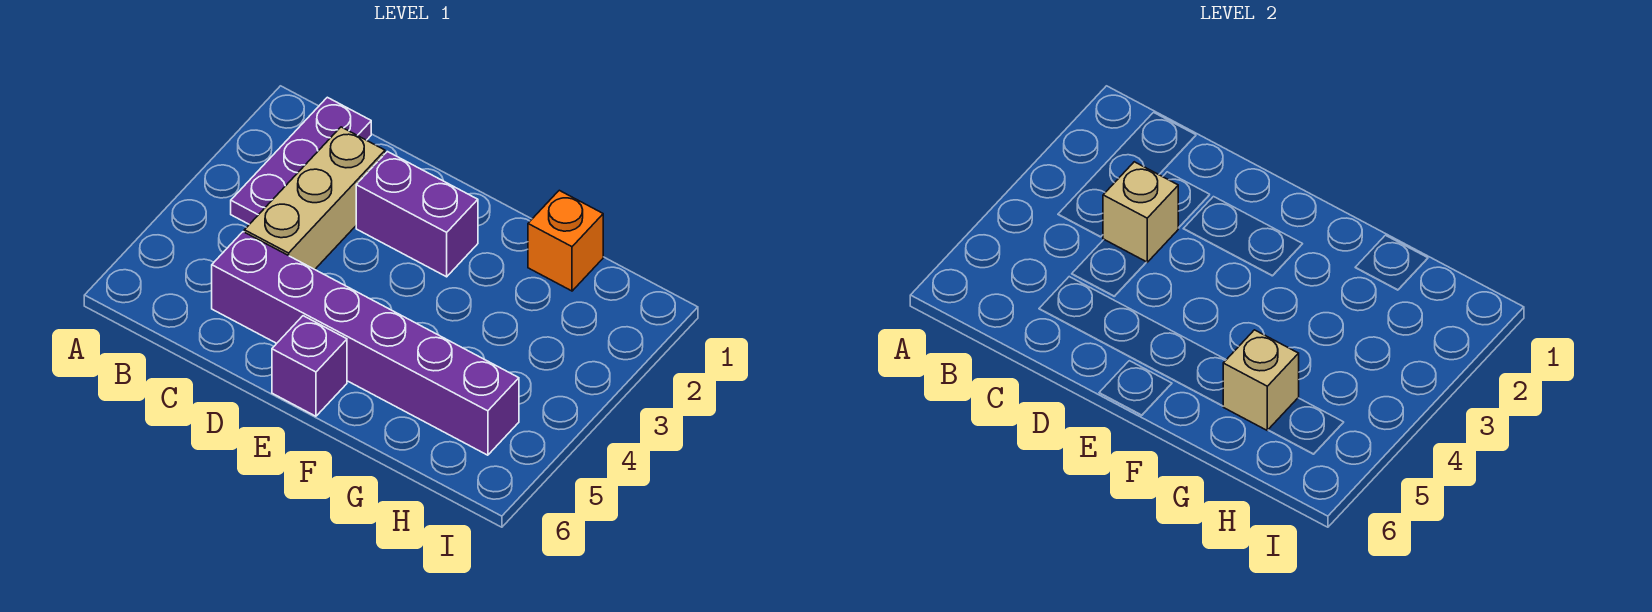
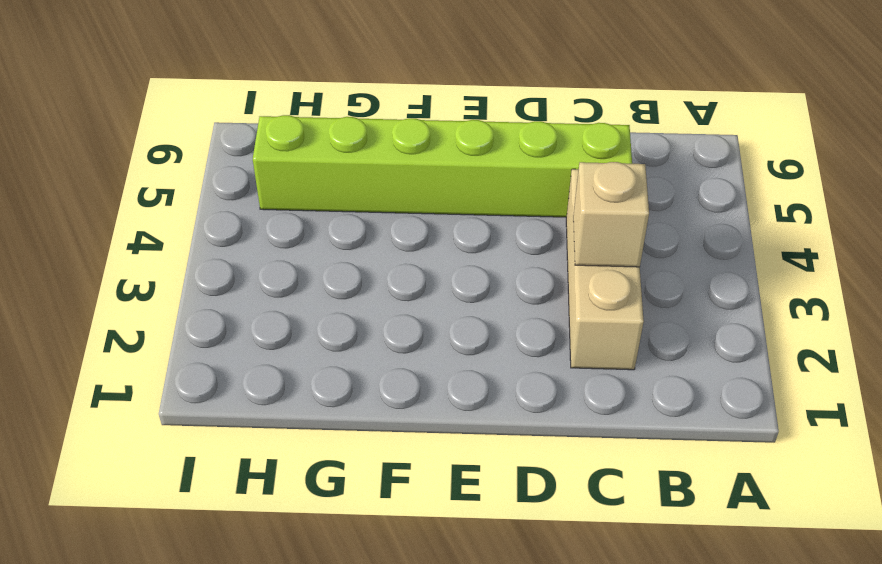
lime brick C5:H5 level 1 -> purple brick C5:H5 level 1
none -> purple plate B1:B3 level 1
none -> purple brick D2:E2 level 1

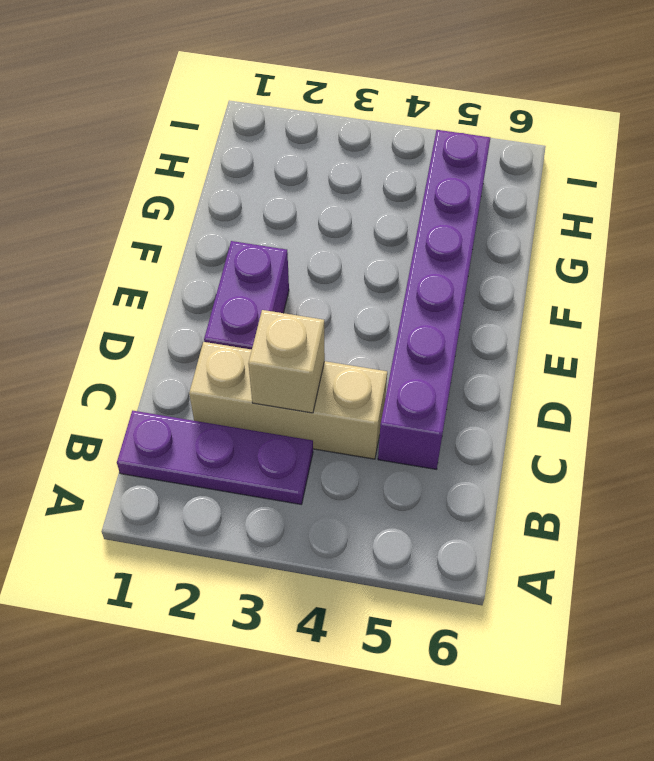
none -> purple brick E6 level 1
none -> orange brick G1 level 1

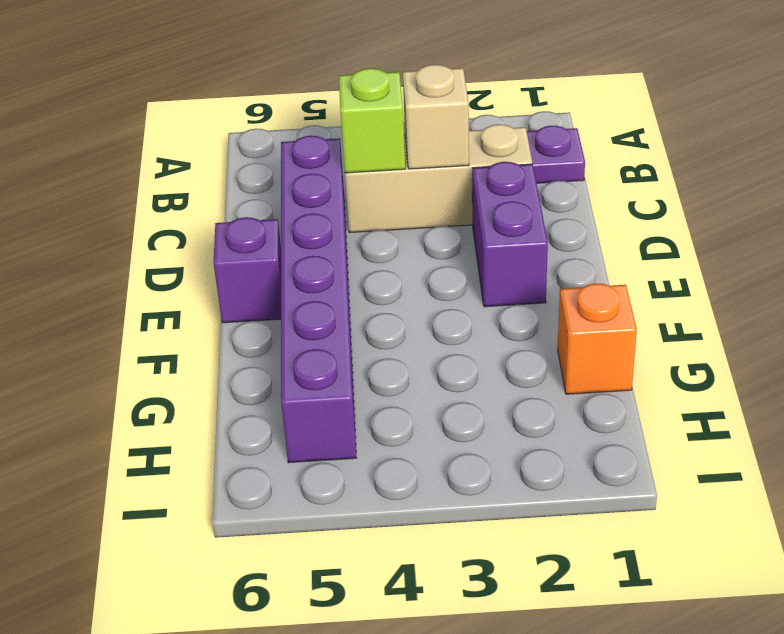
lime brick C4 level 2 -> none
none -> tan brick G5 level 2

